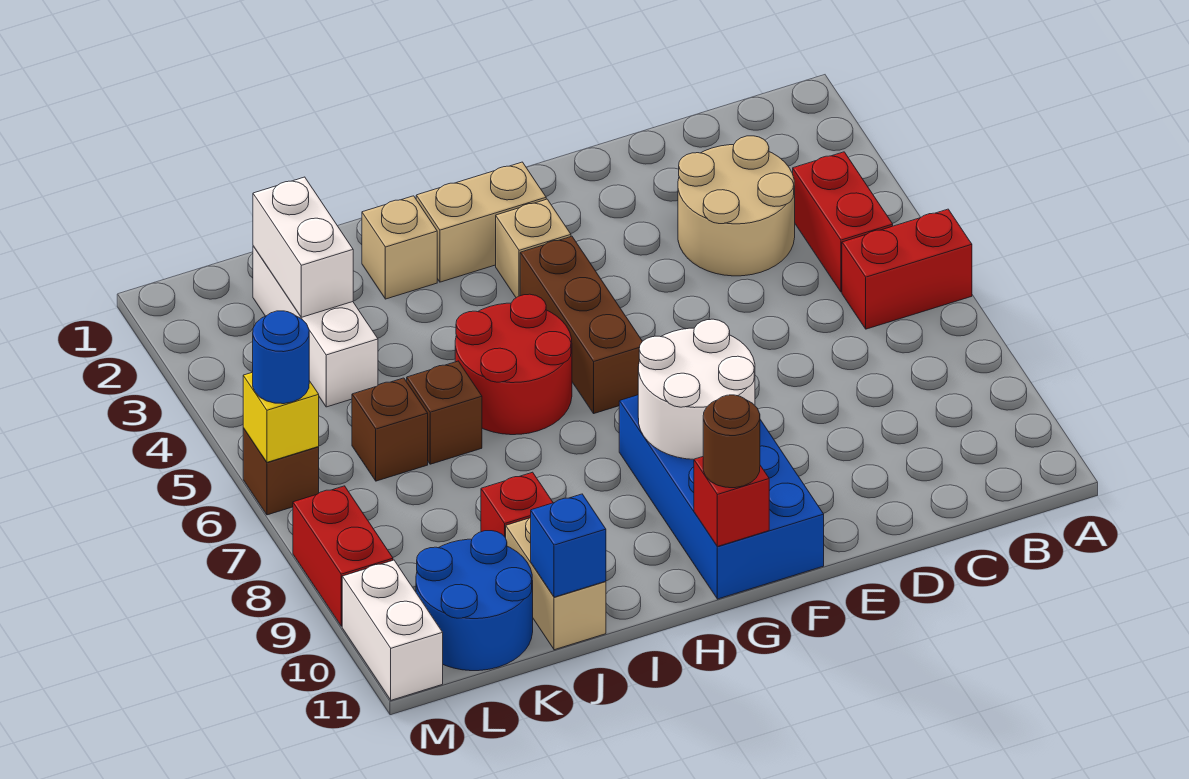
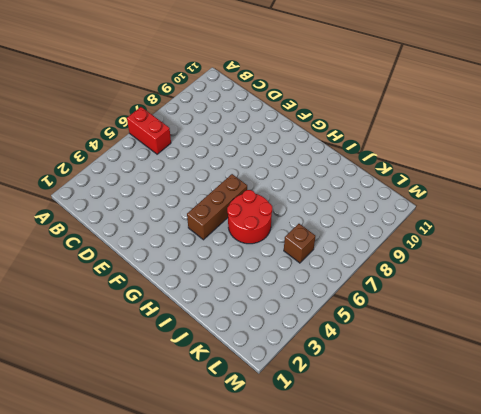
none -> red brick B4:B5 level 1
none -> tan round brick C3:D4 level 1
none -> blue brick F8:G11 level 1

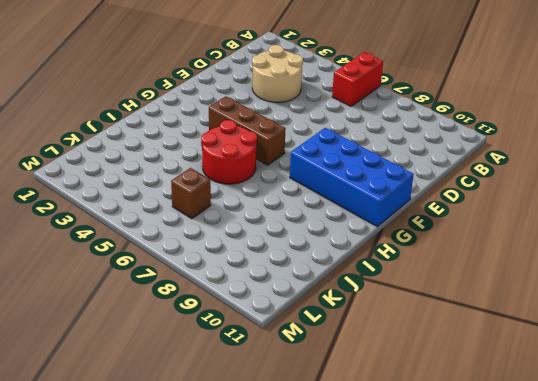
none -> red brick B4:B5 level 1
none -> tan brick G2:H2 level 1
none -> tan brick G3 level 1

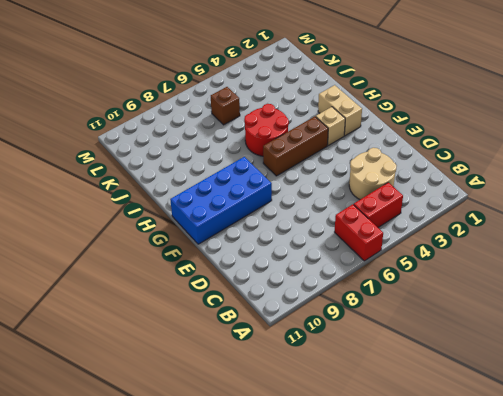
none -> tan brick I2 level 1
none -> brown brick J6 level 1
none -> red brick J9 level 1

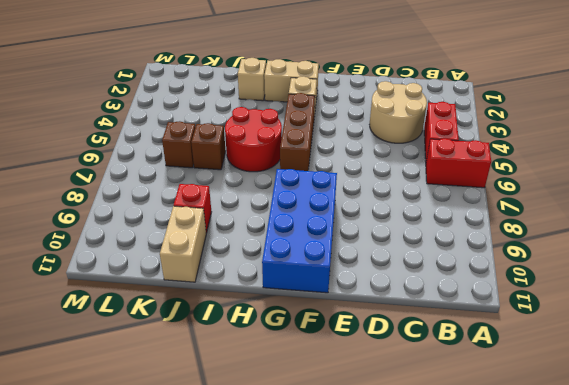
none -> white brick K2:K4 level 1
none -> blue round brick K10:L11 level 1
none -> brown brick M6 level 1

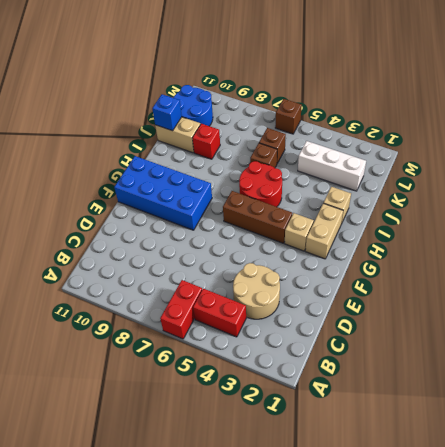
none -> red brick M8:M9 level 1
none -> white brick M10:M11 level 1
none -> white round brick F8:G9 level 2

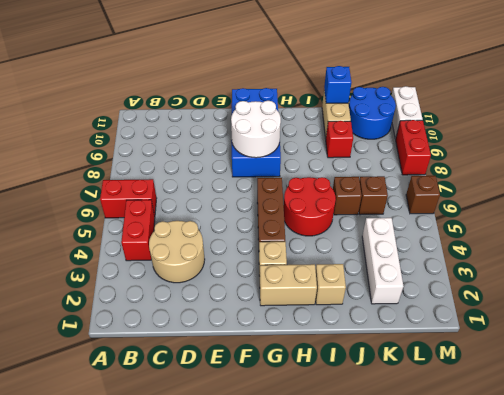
none -> red brick G11 level 2
none -> white brick K2:K3 level 2
none -> yellow brick M6 level 2

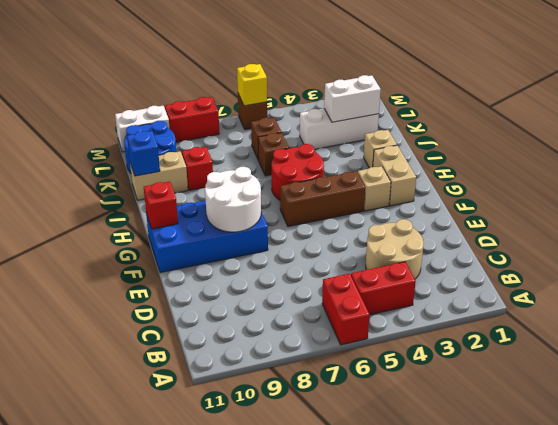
none -> brown round brick G11 level 3
none -> blue round brick M6 level 3

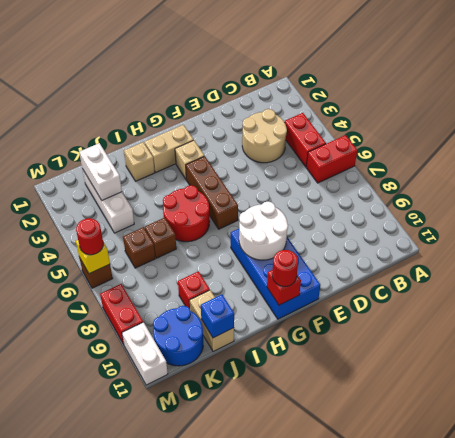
red round brick G11 level 3 -> brown round brick G11 level 3
red round brick M6 level 3 -> blue round brick M6 level 3

